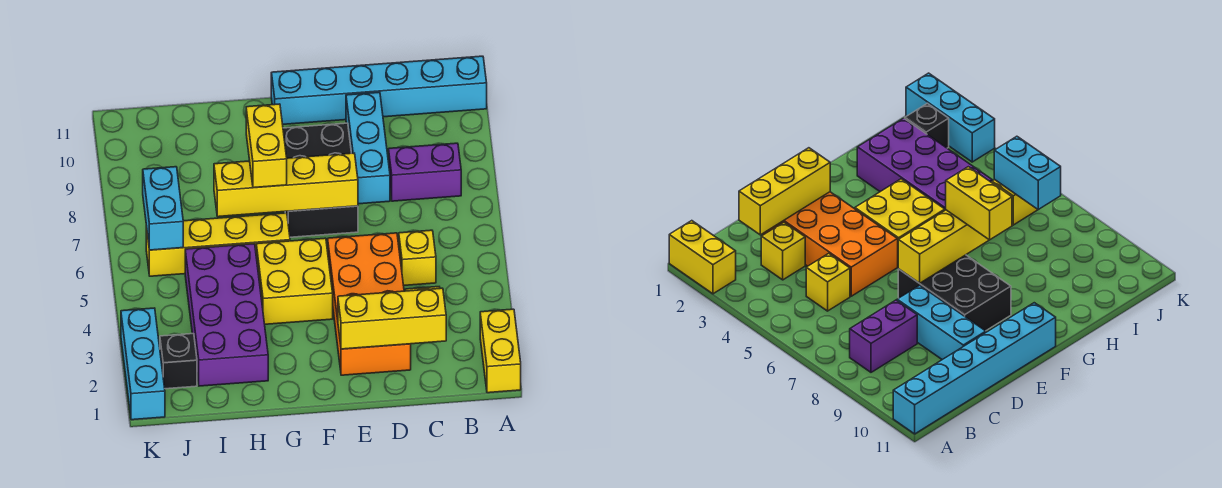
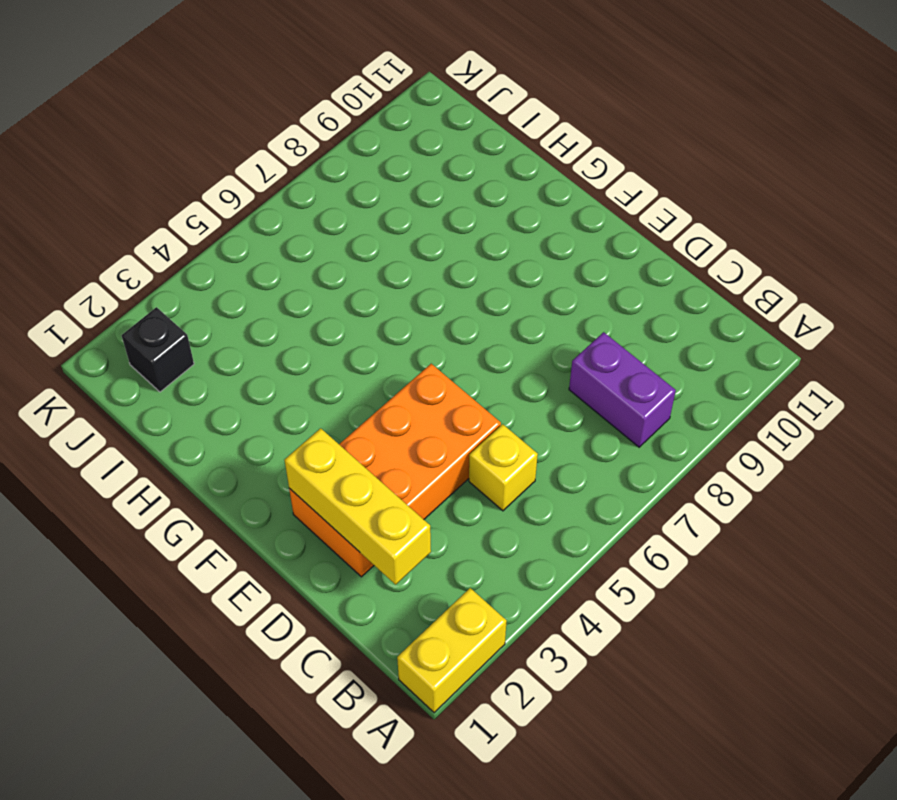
none -> cyan brick A11:F11 level 1
none -> yellow brick C3 level 1
none -> cyan brick D8:D10 level 1

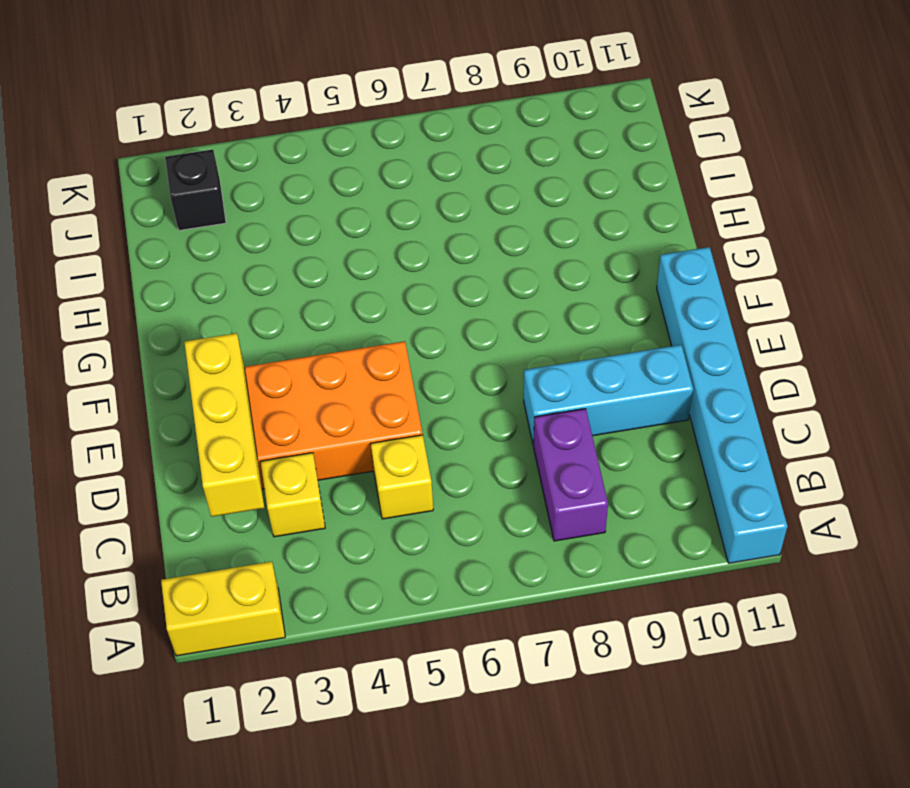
none -> black brick E7:F9 level 1
none -> yellow brick F4:G5 level 1
none -> yellow brick G6:J6 level 1

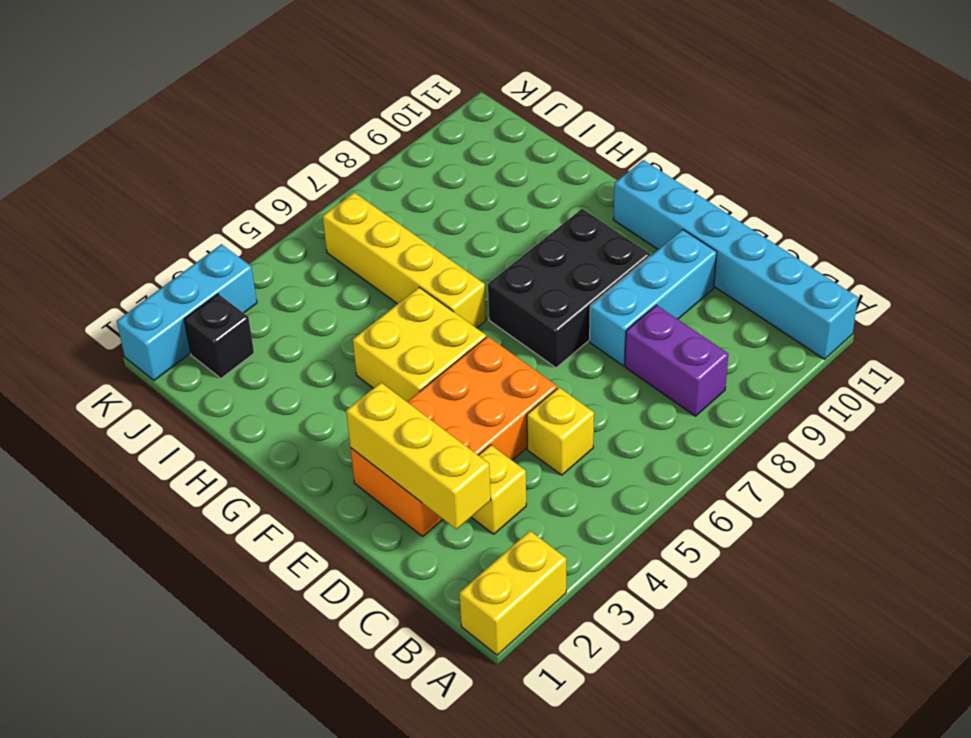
none -> purple brick H2:I5 level 1
none -> yellow brick E7:H7 level 2
none -> cyan brick J6:J7 level 2

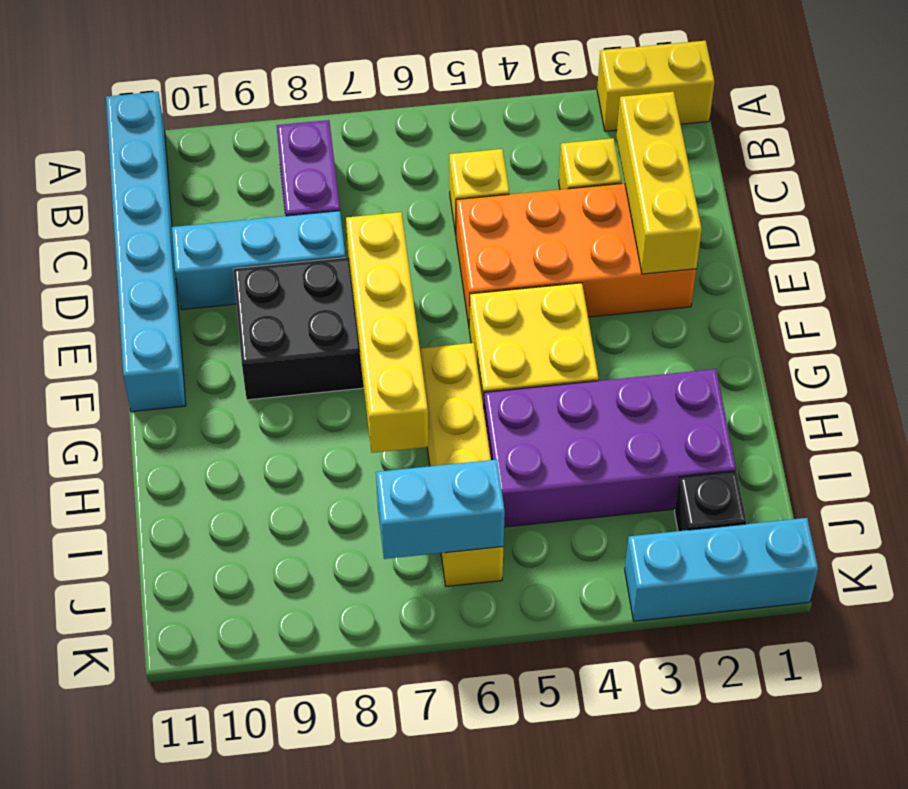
none -> yellow brick G7:G8 level 3

